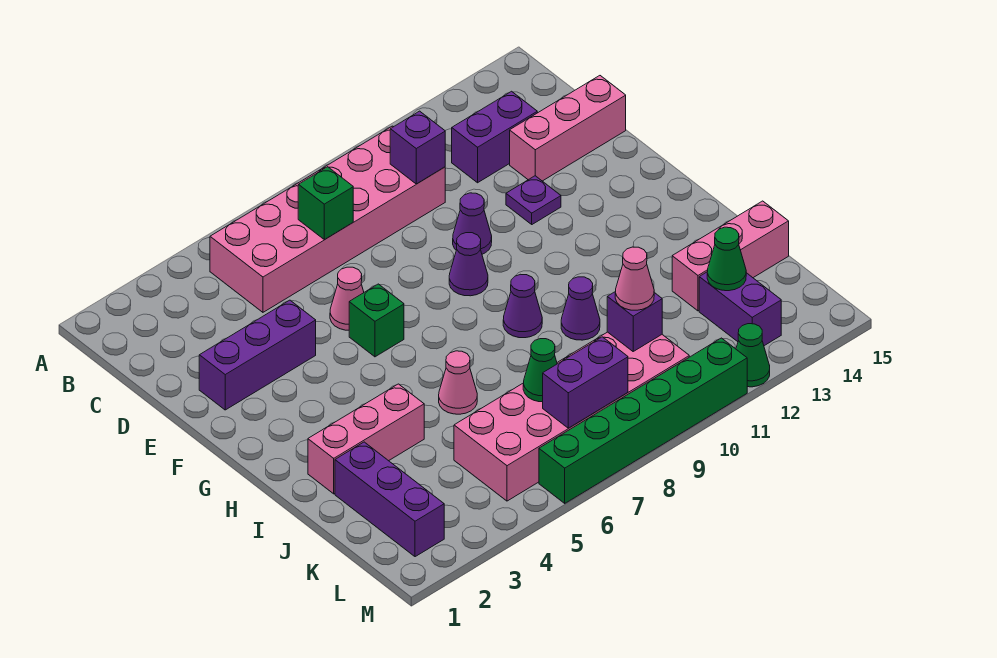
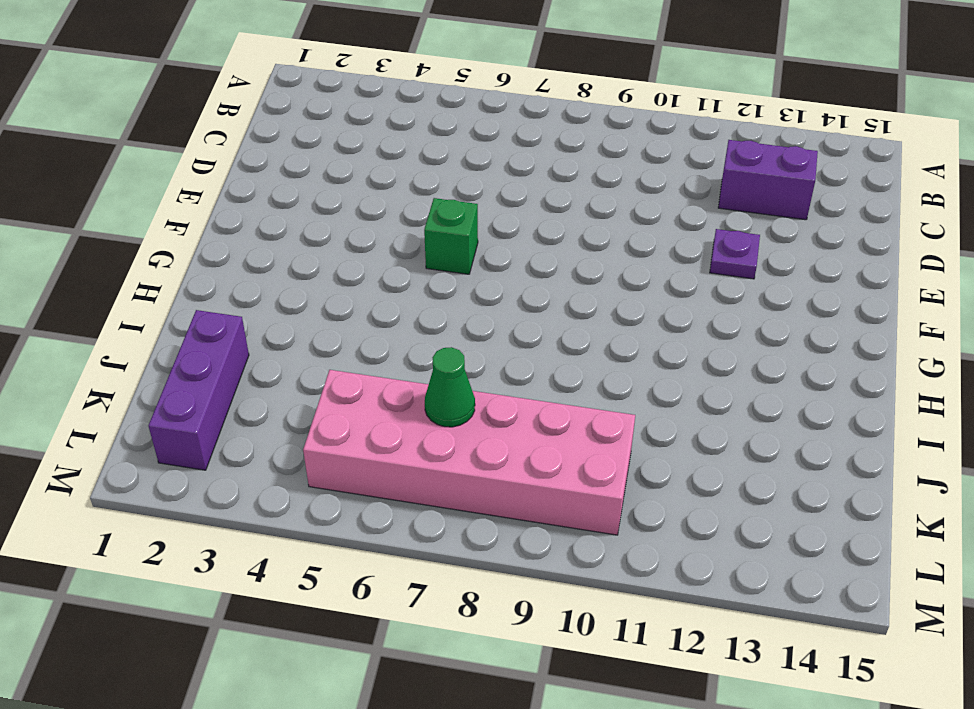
none -> pink brick B5:C10 level 1
none -> pink brick D13:D15 level 1
none -> purple brick E2:E4 level 1

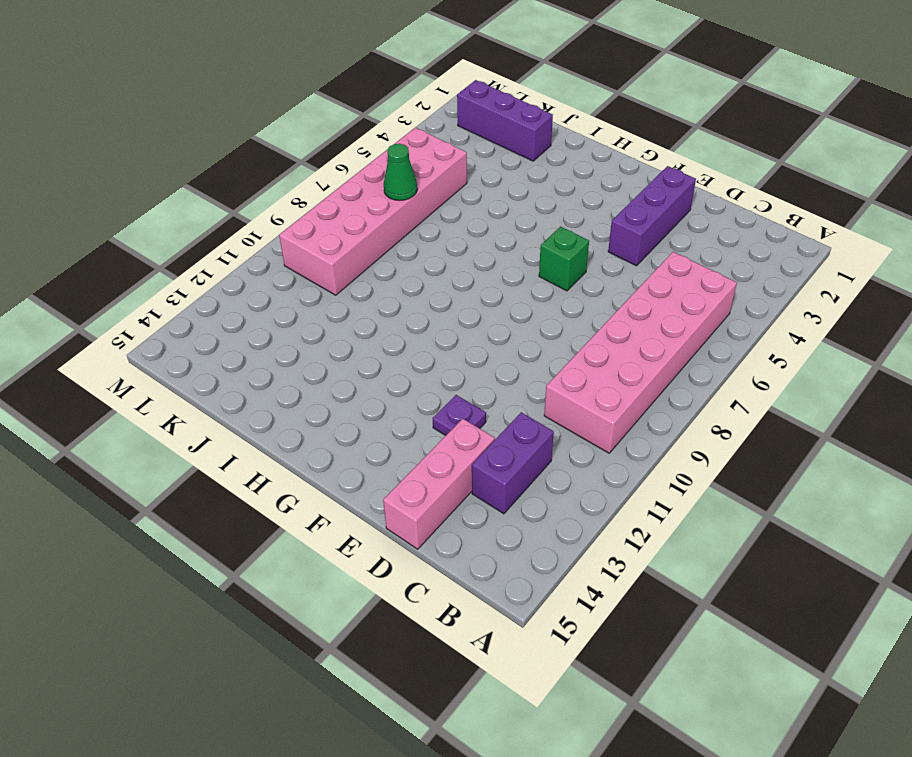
none -> pink cone E6 level 1
none -> purple cone E10 level 1
none -> purple cone F9 level 1

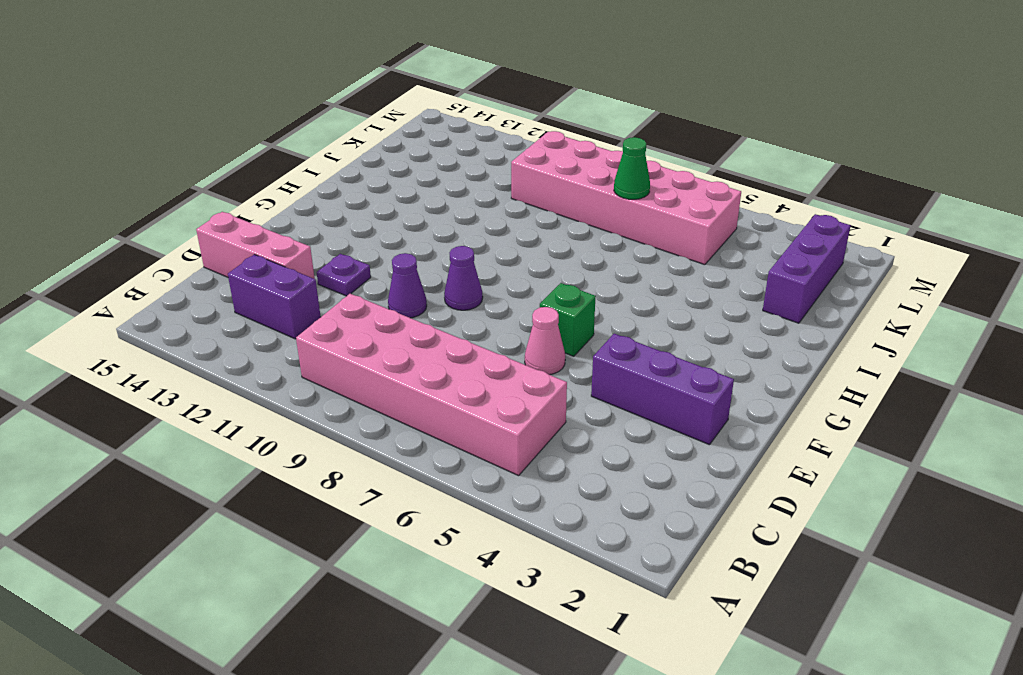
none -> purple cone H9 level 1
none -> pink brick I2:I4 level 1
none -> pink cone I6 level 1

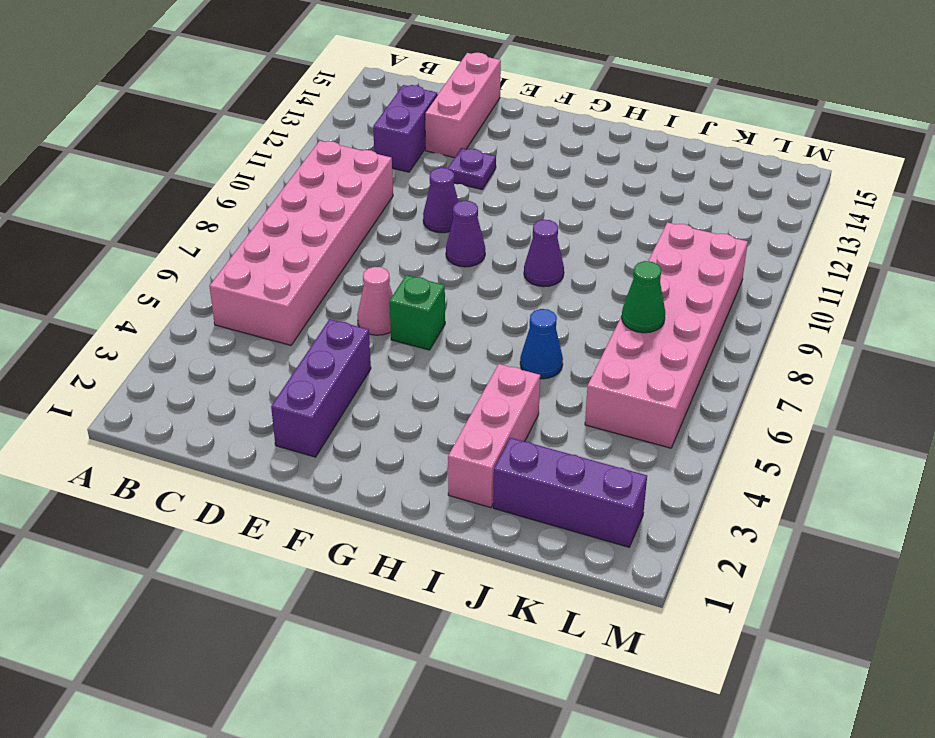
blue cone I6 level 1 -> pink cone I6 level 1
none -> purple cone I10 level 1
none -> pink brick J13:J15 level 1
none -> purple brick K13:L13 level 1

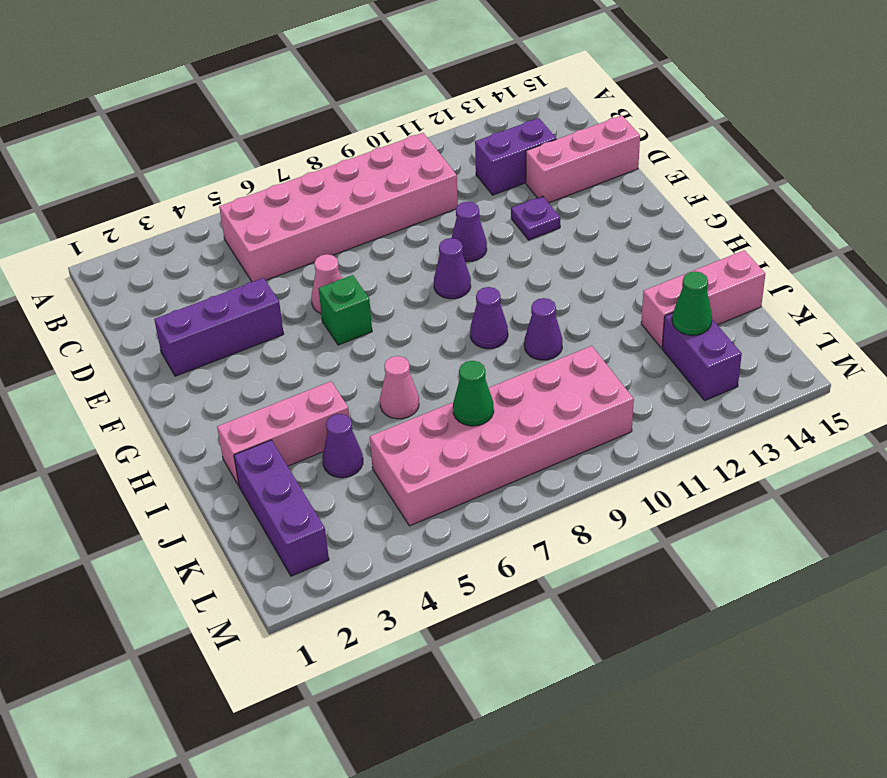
purple cone J4 level 1 -> none
none -> green brick M6:M11 level 1
none -> green cone M12 level 1
none -> green brick C7 level 2

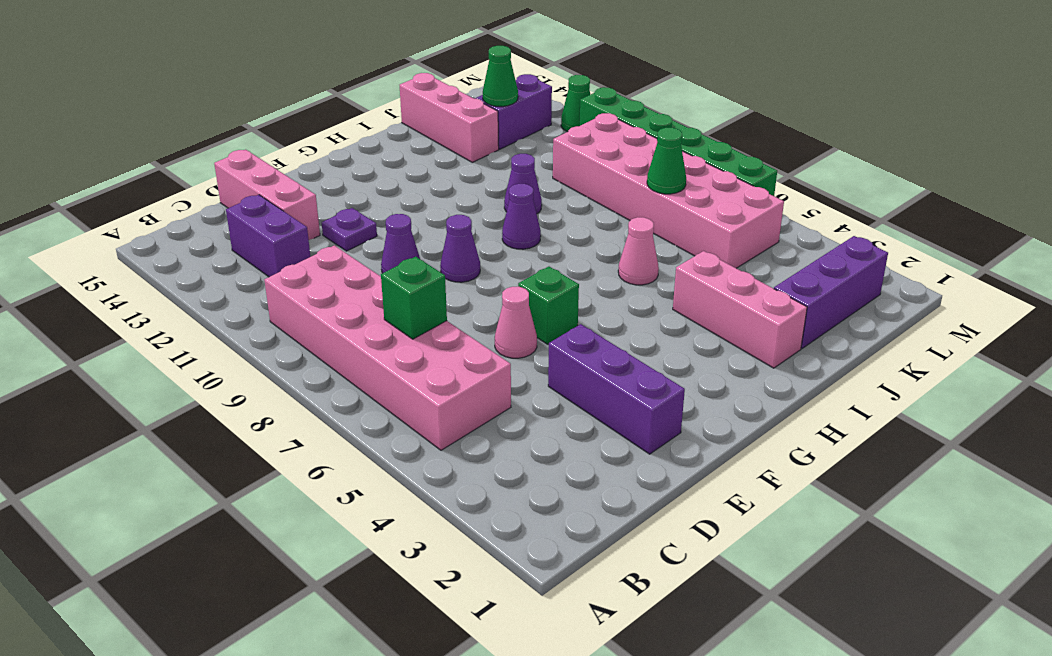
none -> purple brick C10 level 2
none -> purple brick K10 level 2
none -> purple brick L7:L8 level 2

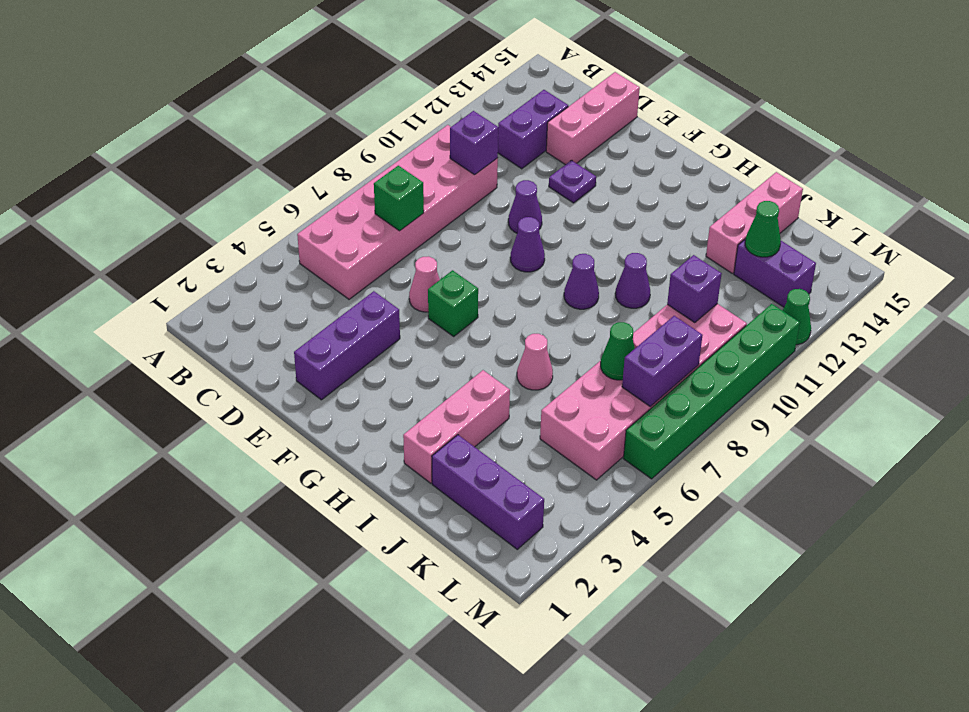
none -> pink cone K10 level 3

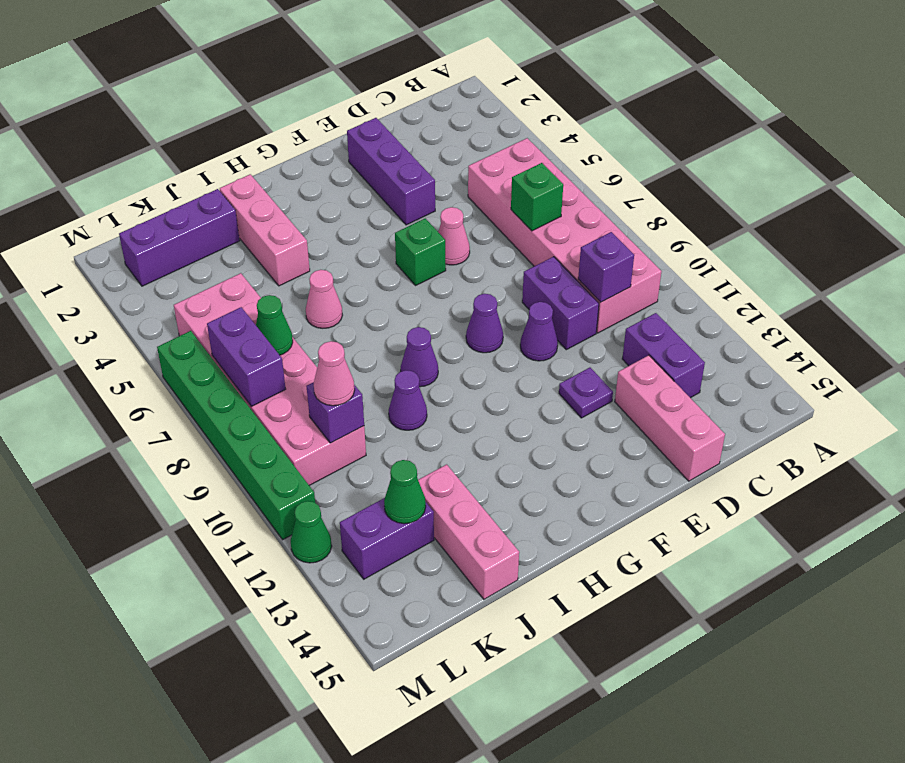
purple brick D9:D10 level 1 -> none

